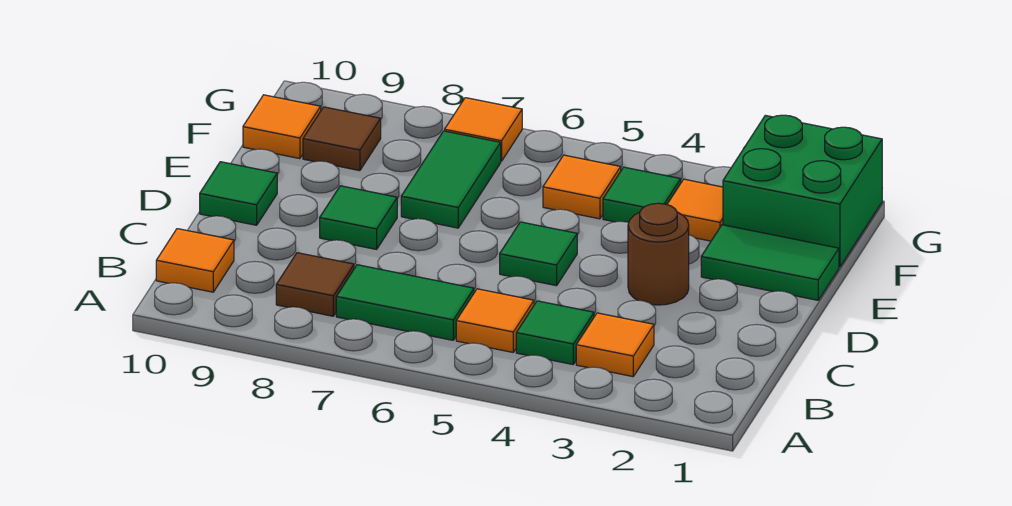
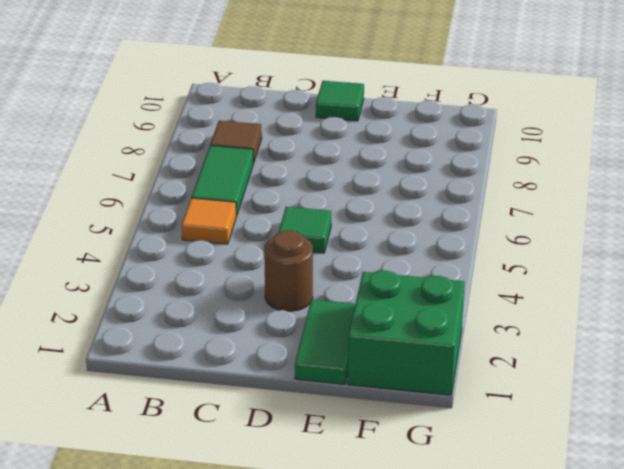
none -> orange tile B3 level 1
none -> green tile B4 level 1
none -> orange tile B10 level 1

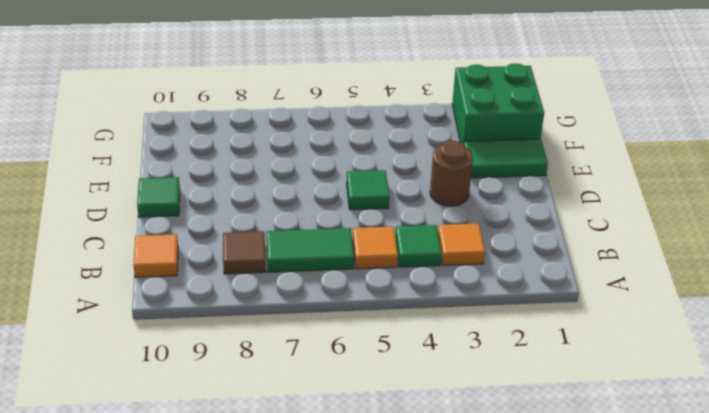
none -> green tile D8 level 1
none -> green tile E7:F7 level 1
none -> orange tile F3 level 1

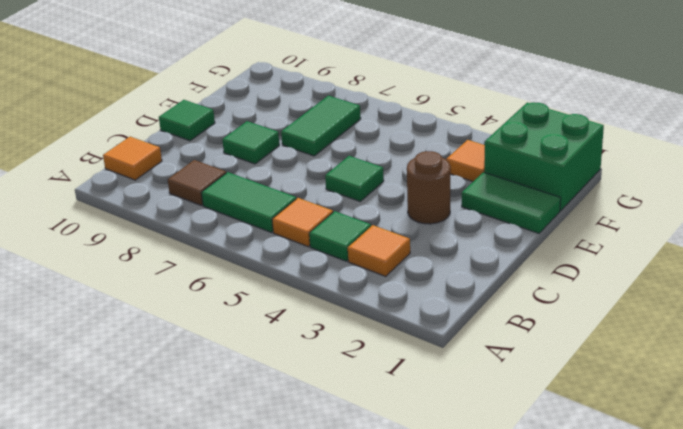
none -> green tile F4 level 1
none -> orange tile F5 level 1
none -> brown tile F9 level 1

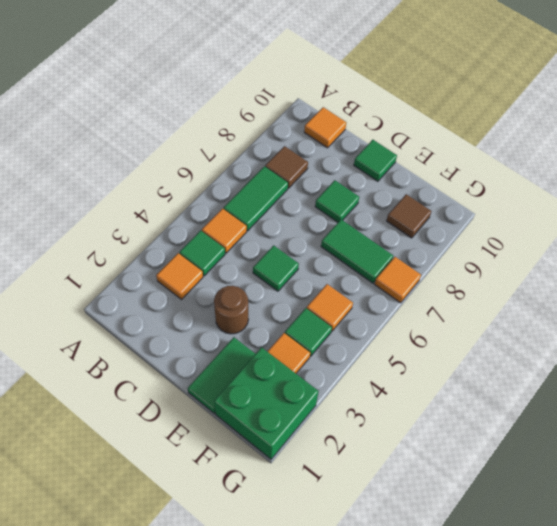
none -> orange tile F10 level 1

